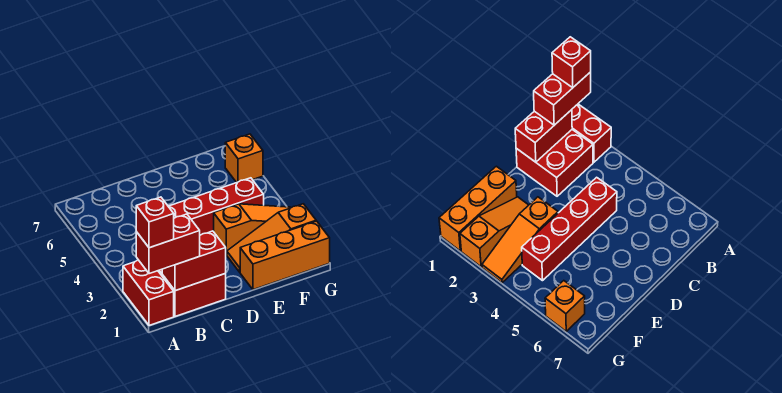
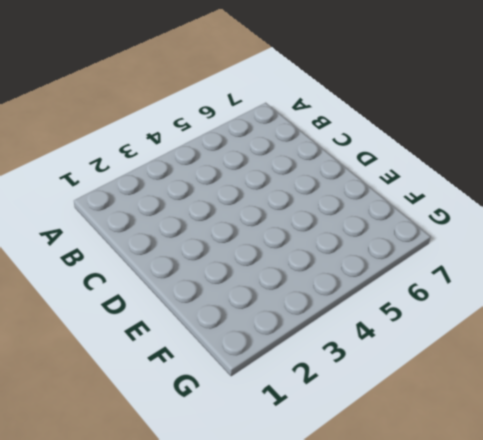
none -> red brick A1:A2 level 1
none -> red brick B1:C2 level 1

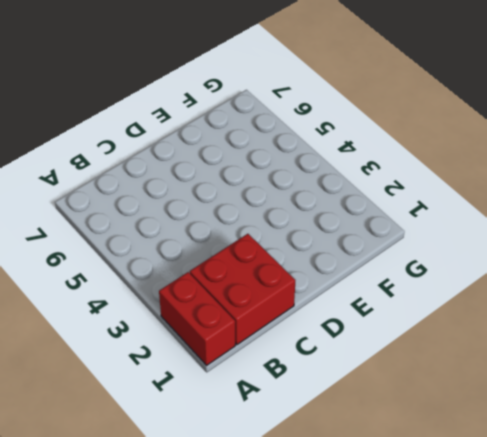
none -> red brick C4:F4 level 1
none -> orange brick E1:G1 level 1

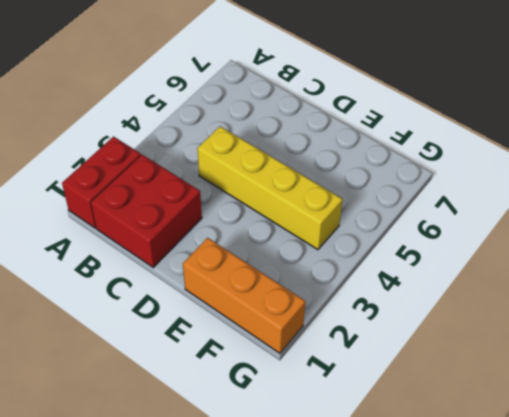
yellow brick C4:F4 level 1 -> red brick C4:F4 level 1
none -> orange slope E2:G2 level 1 top G
none -> orange slope E3:G3 level 1 top E

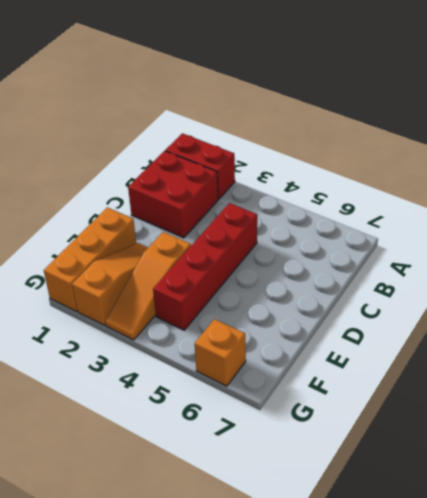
none -> red brick B1:C1 level 2
none -> red brick A1:B1 level 3

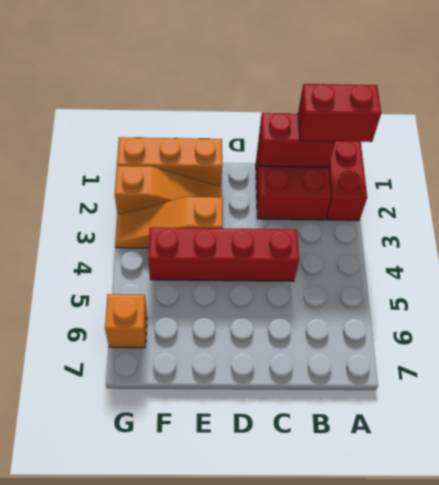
none -> red brick A1 level 4

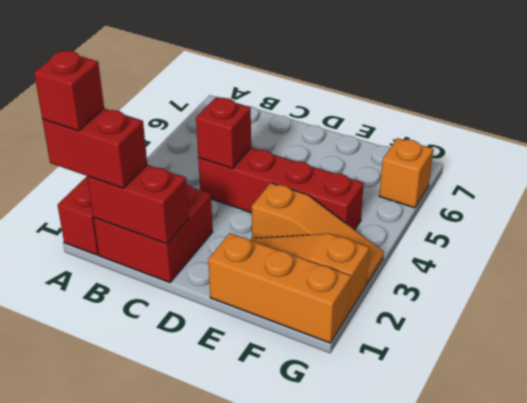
red brick C4 level 2 -> none

